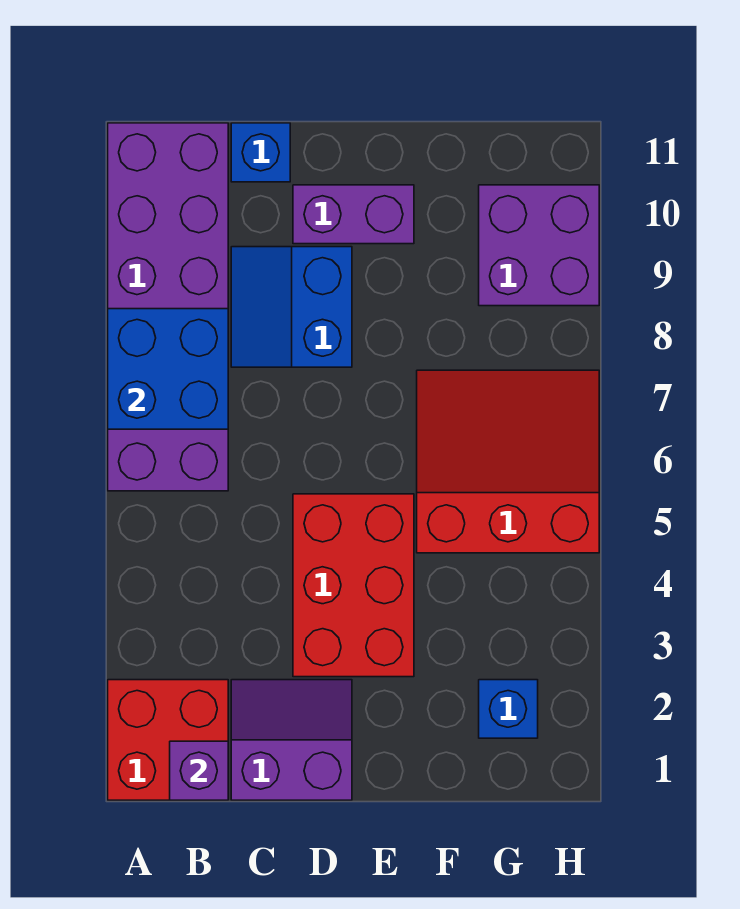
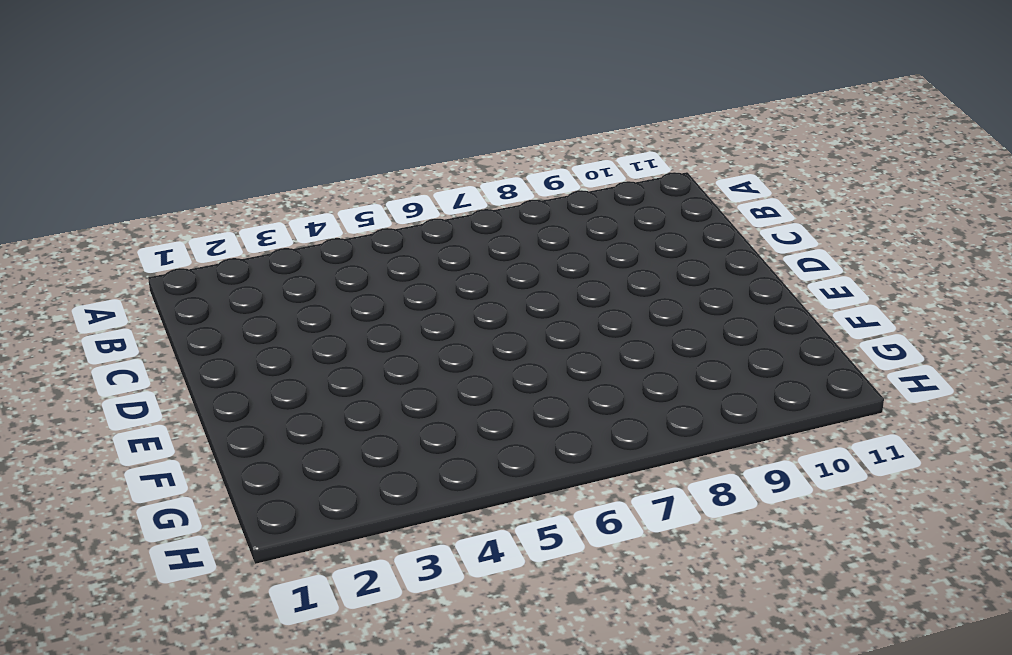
none -> red brick A1:B2 level 1
none -> purple brick A6:B11 level 1
none -> purple slope C1:D2 level 1 top 1

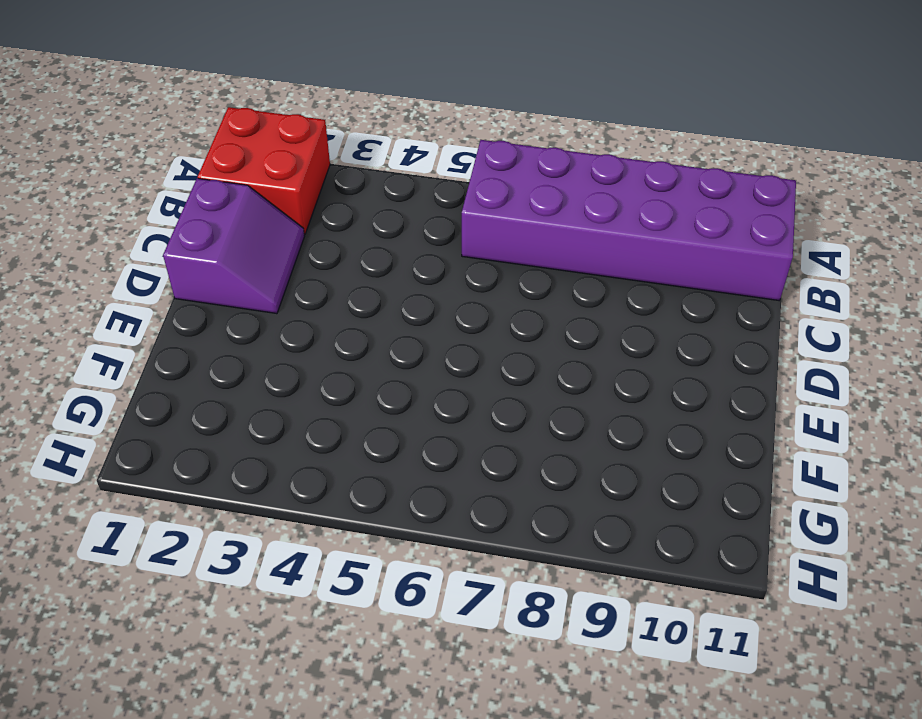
none -> blue slope C8:D9 level 1 top D
none -> blue brick C11 level 1
none -> red brick D3:E5 level 1

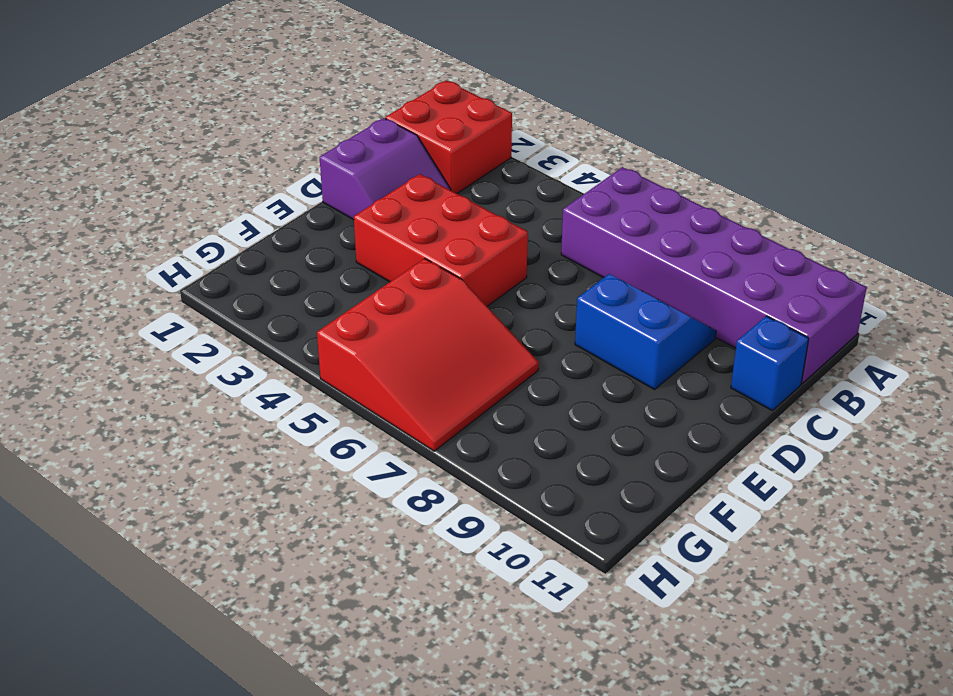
none -> purple brick D10:E10 level 1
none -> blue brick G2 level 1
none -> purple brick G9:H10 level 1

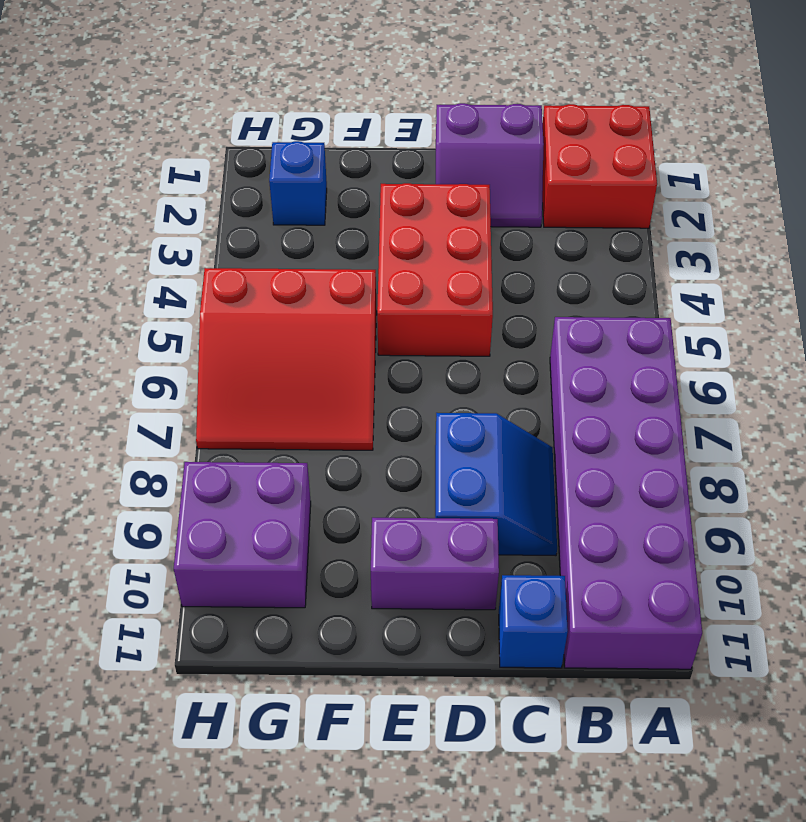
none -> blue brick A7:B8 level 2
none -> purple brick B1 level 2

